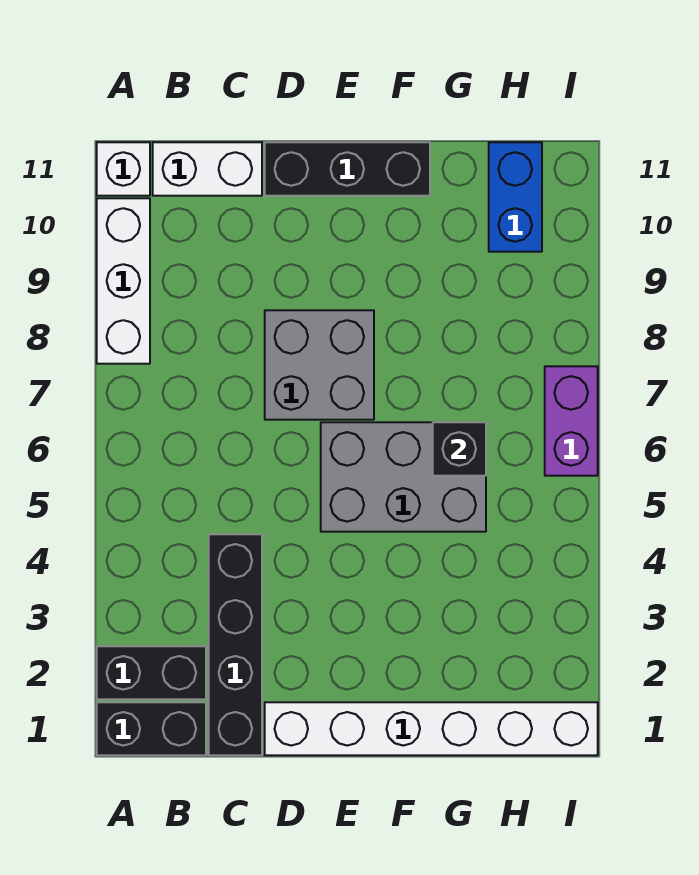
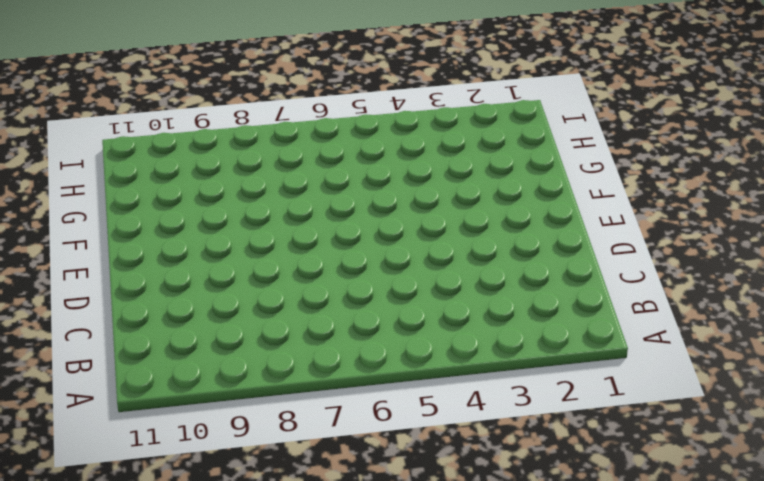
none -> black brick A1:B1 level 1
none -> black brick A2:B2 level 1
none -> white brick A8:A10 level 1

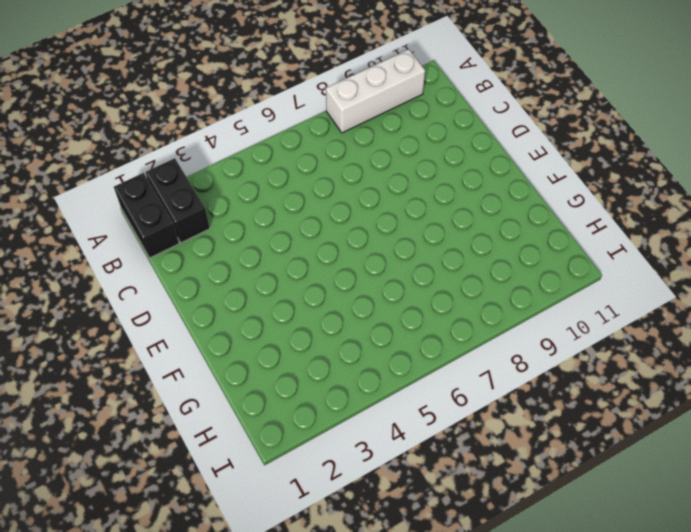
none -> white brick A11 level 1
none -> white brick B11:C11 level 1
none -> black brick C1:C4 level 1

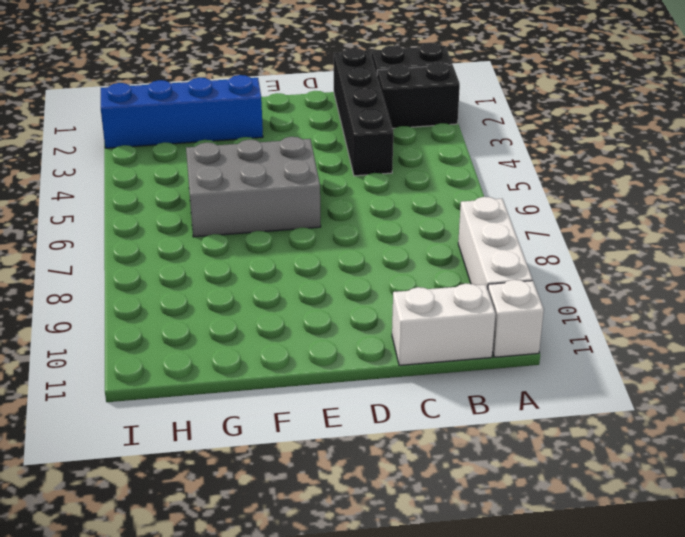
blue brick F2:I2 level 1 -> none
none -> white brick D1:I1 level 1
none -> grey brick D7:E8 level 1
none -> black brick D11:F11 level 1

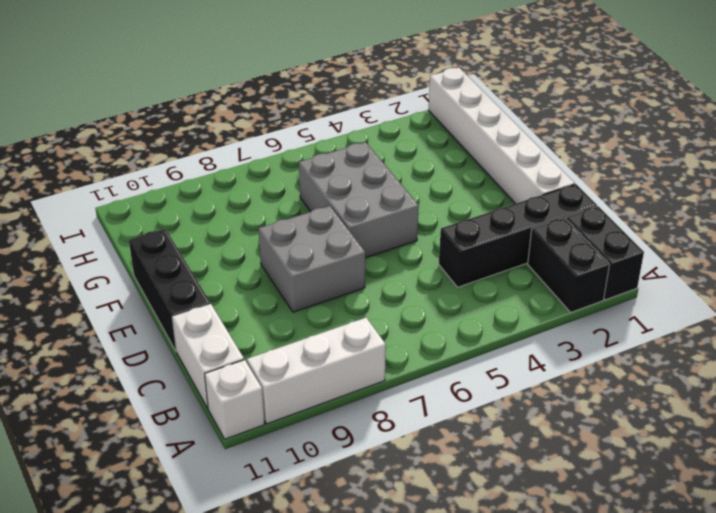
none -> blue brick H10:H11 level 1
none -> purple brick I6:I7 level 1
none -> black brick G6 level 2

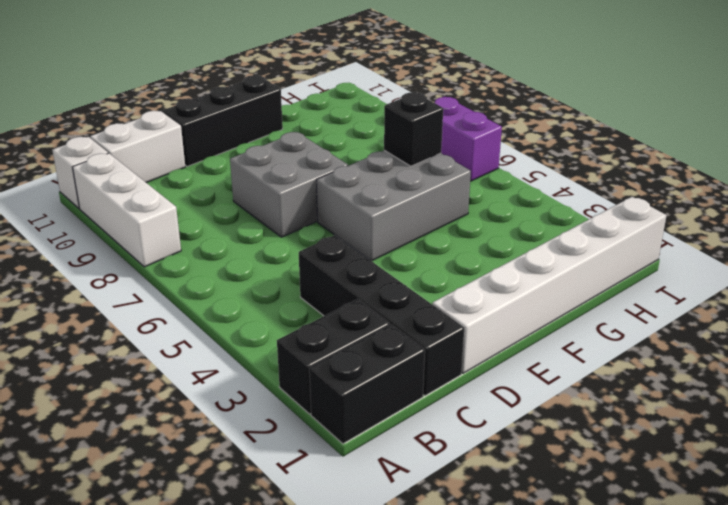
none -> blue brick H10:H11 level 1

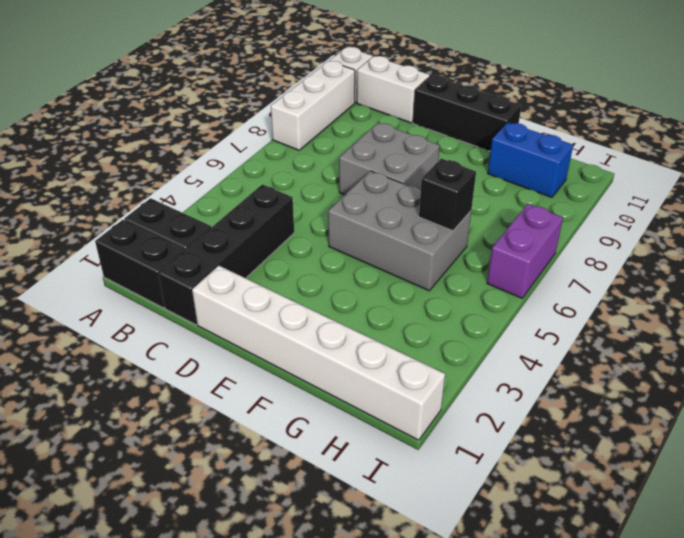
blue brick G10:H10 level 1 -> blue brick H10:H11 level 1

